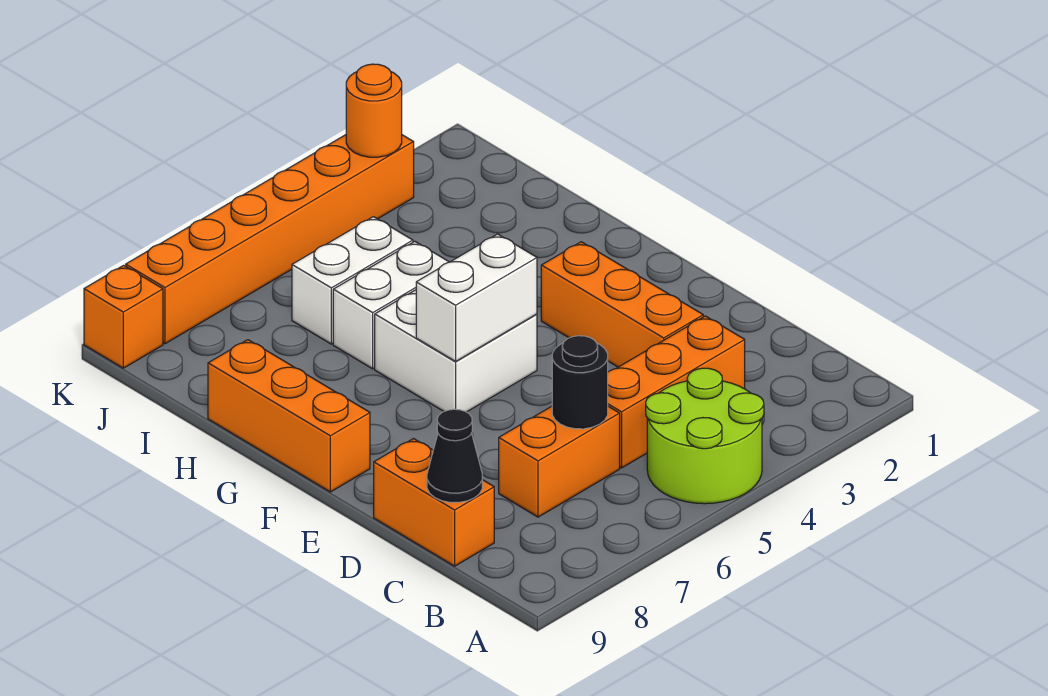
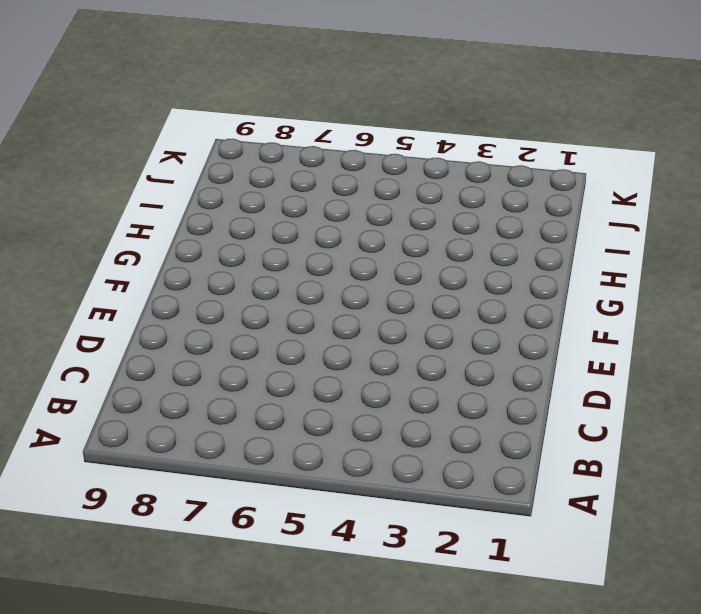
none -> lime round brick A4:B5 level 1
none -> orange brick C3:C5 level 1
none -> orange brick C6:C7 level 1

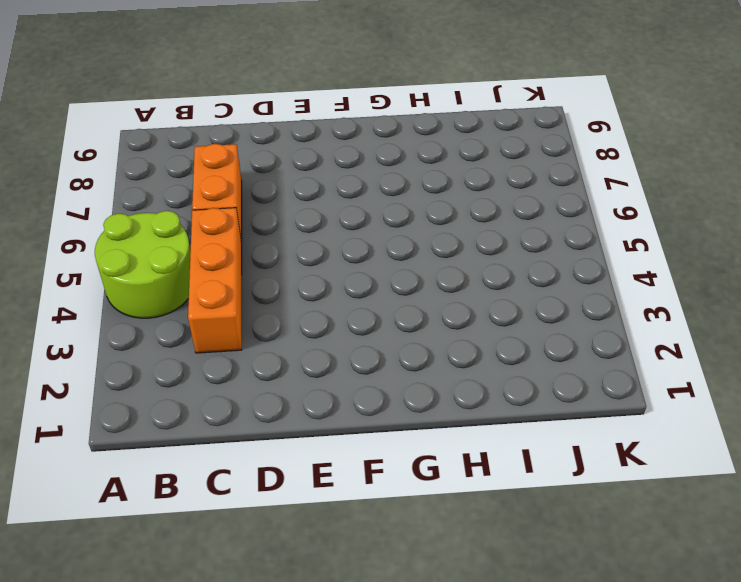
none -> orange brick C9:D9 level 1
none -> orange brick D3:F3 level 1
none -> white brick F5:G6 level 1

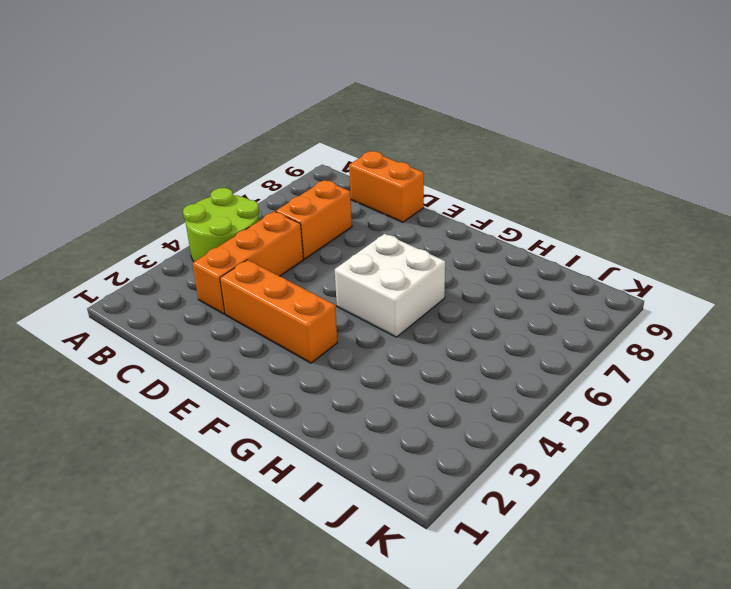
none -> orange brick F9:H9 level 1
none -> white brick H5:H6 level 1
none -> white brick I5:I6 level 1

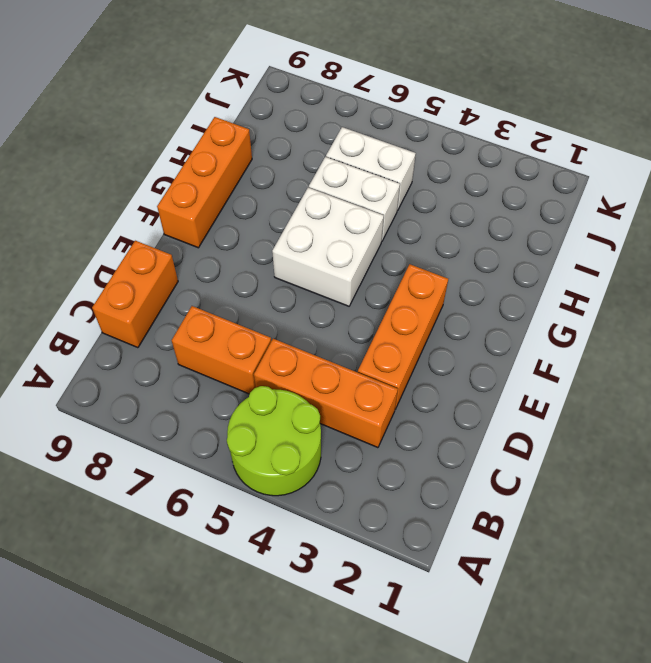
none -> orange brick K3:K8 level 1
none -> orange brick K9 level 1
none -> black round brick C6 level 2

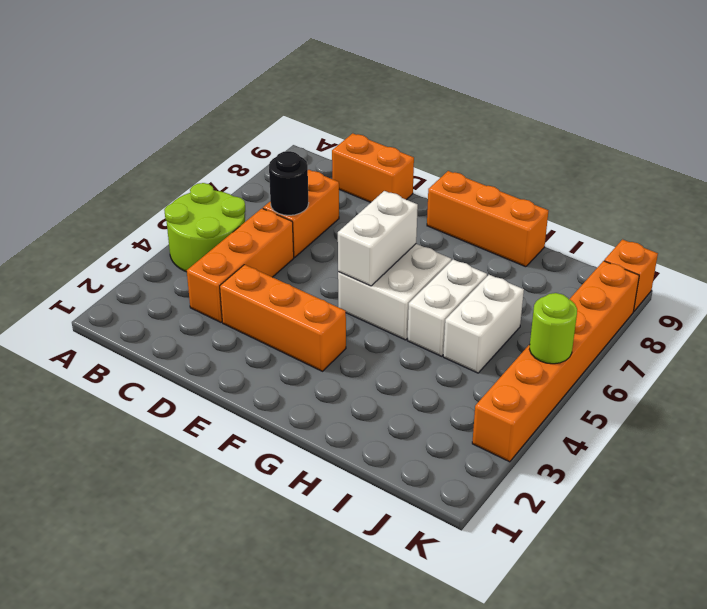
lime round brick K5 level 2 -> none
none -> black cone C9 level 2
none -> orange round brick K3 level 2

